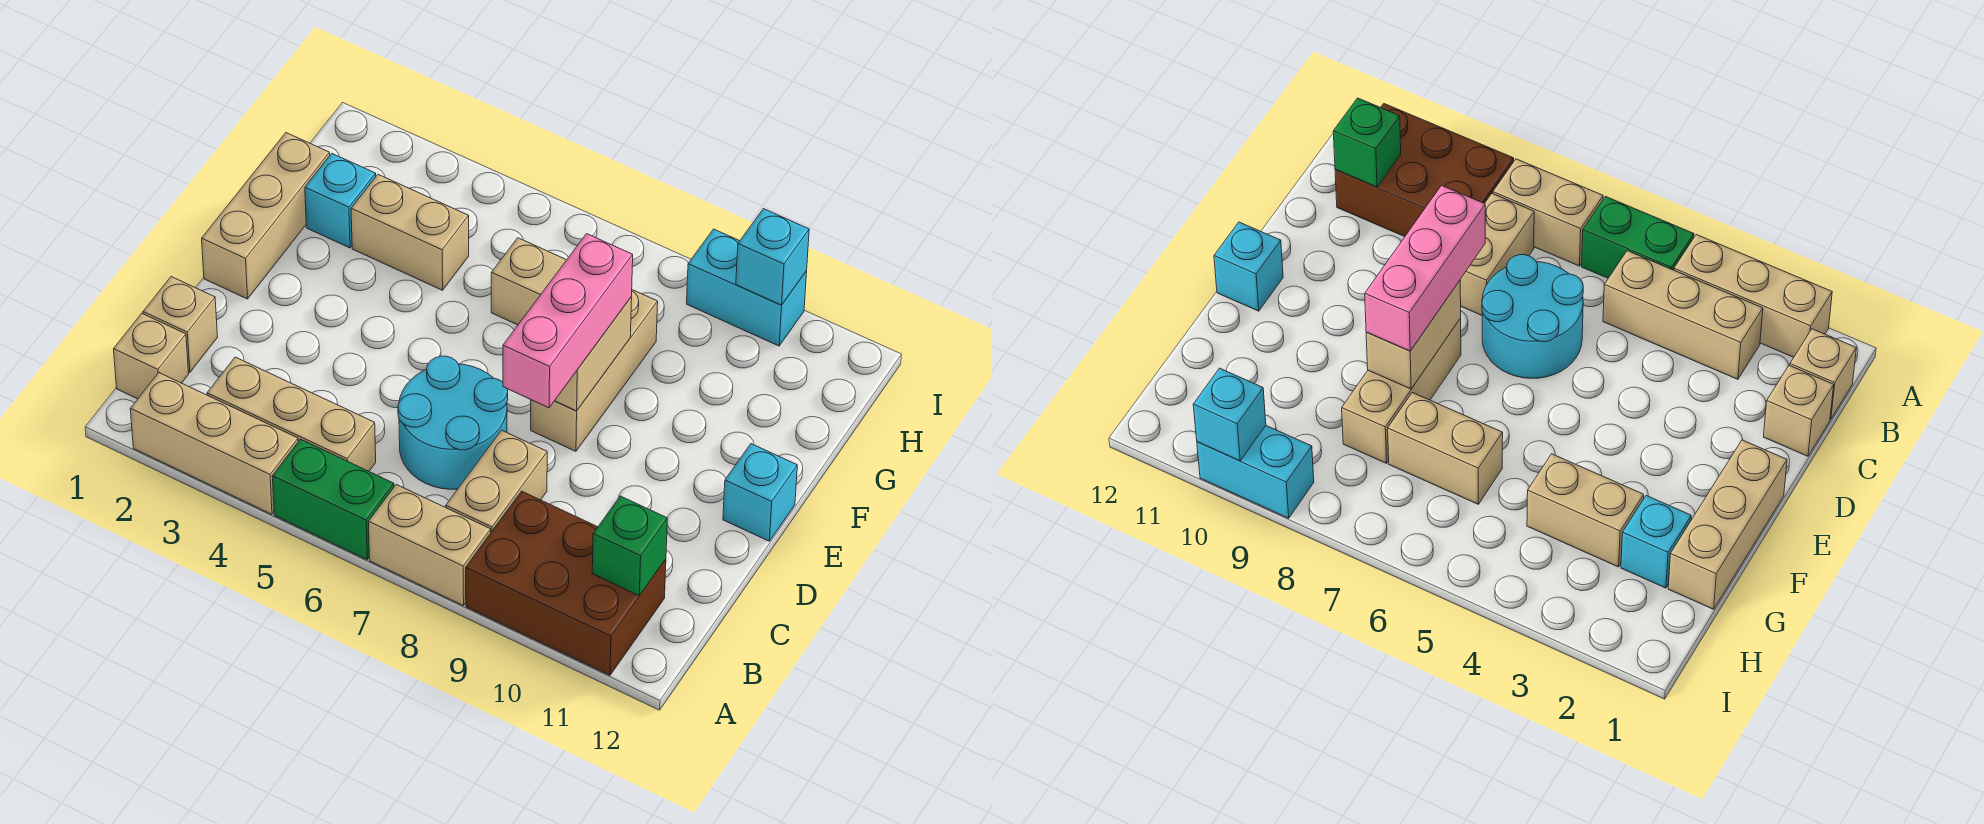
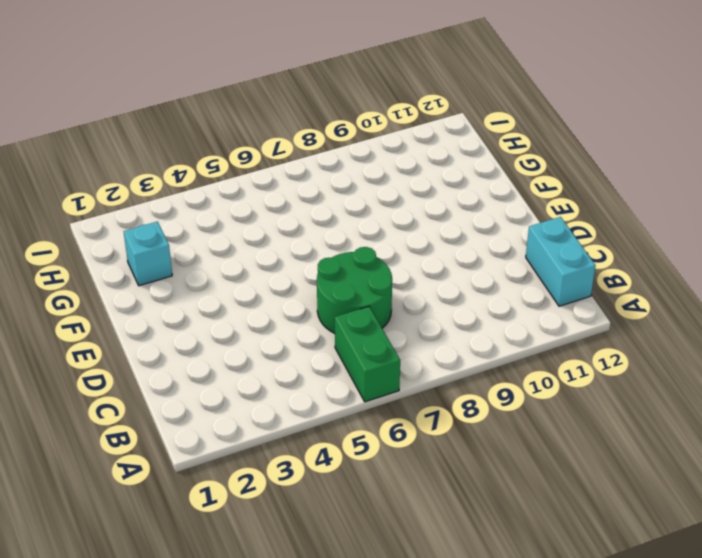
green brick A6:B6 level 1 -> green brick A5:A6 level 1
cyan brick B12:C12 level 1 -> cyan brick I9:I10 level 1
green round brick C6:D7 level 1 -> cyan round brick C6:D7 level 1
none -> tan brick A2:A4 level 1
none -> tan brick A7:A8 level 1
none -> brown brick A9:B11 level 1

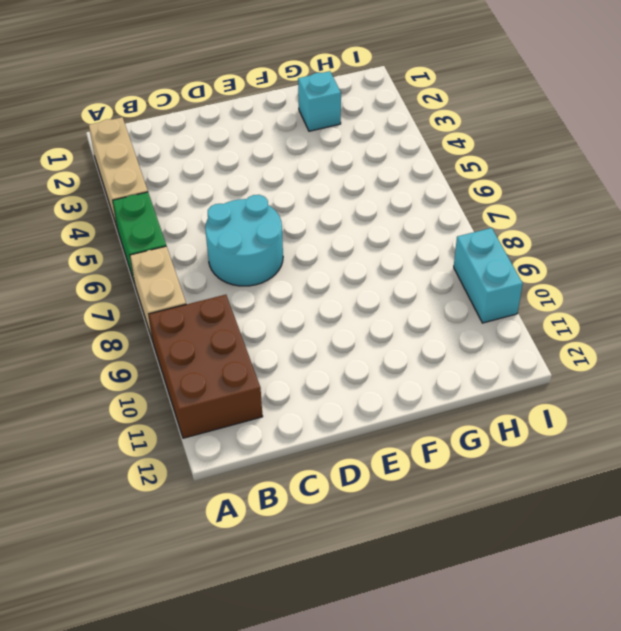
none -> tan brick B1 level 1
none -> tan brick B3:B5 level 1
none -> tan brick B8:C8 level 1

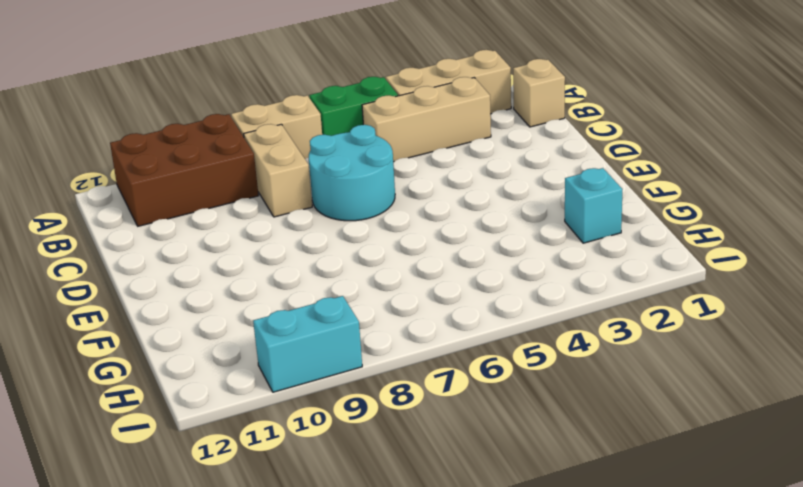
none -> tan brick C1 level 1
none -> tan brick E1:G1 level 1
none -> tan brick E8:G8 level 1

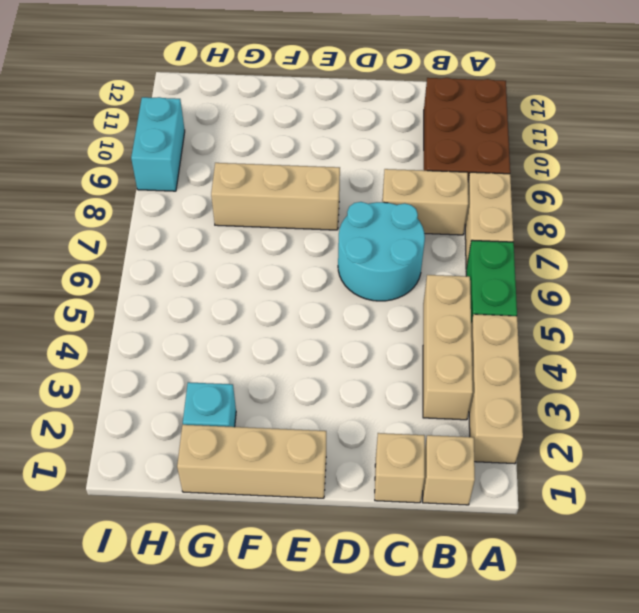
none -> cyan brick E12 level 1
none -> tan brick G3:G4 level 1
none -> tan brick G6:G7 level 1

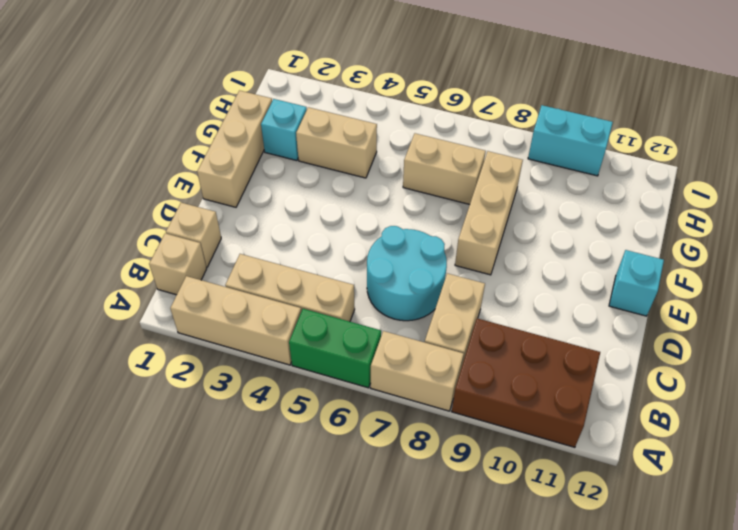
none -> green brick B11 level 2
none -> tan brick E8:F8 level 2
none -> cyan brick I10 level 2

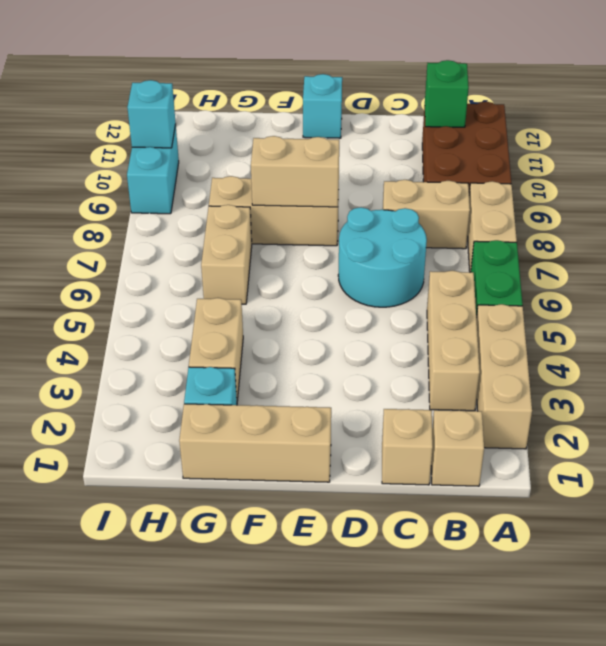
none -> pink brick D8:F8 level 3

